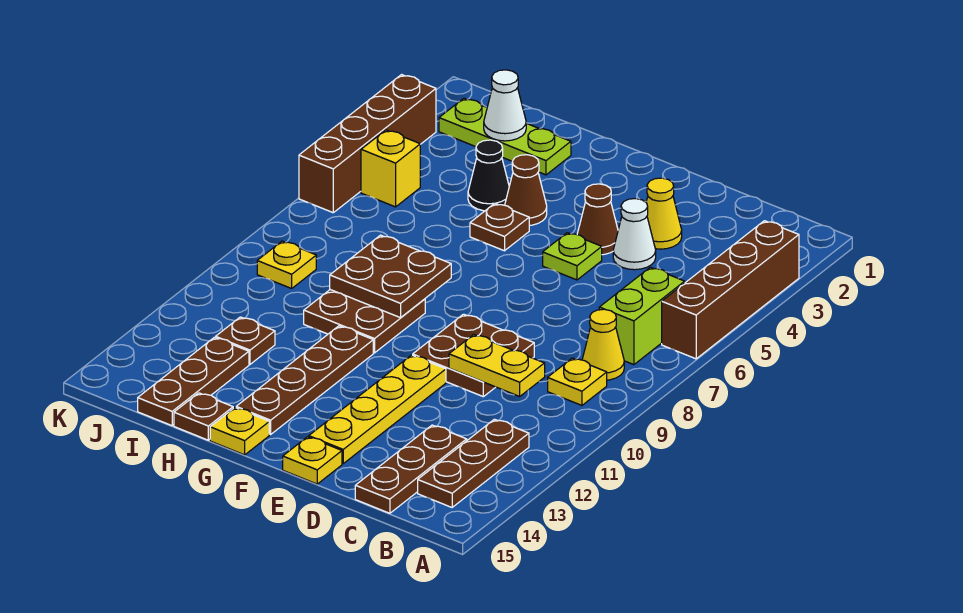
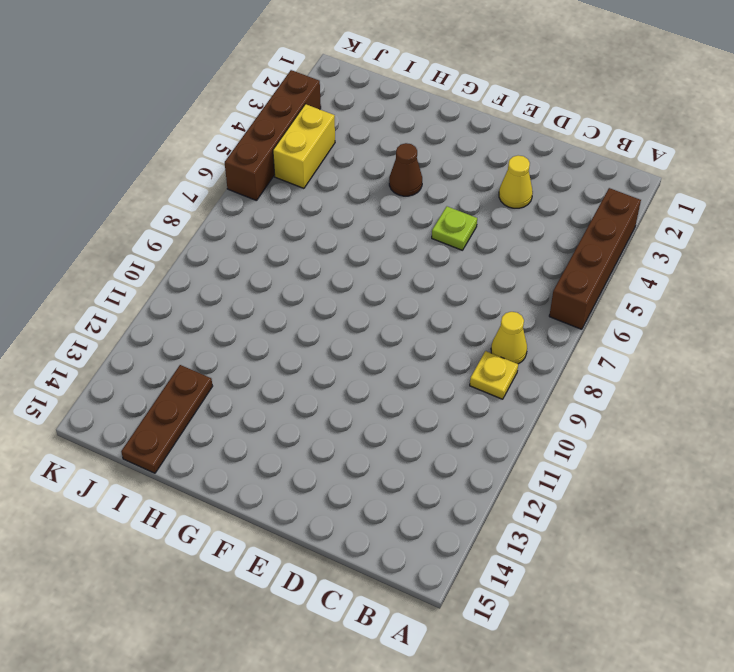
yellow brick J4:J5 level 1 -> yellow brick J5 level 1
none -> lime brick B6:B7 level 1
none -> brown plate B12:B14 level 1
none -> brown plate C13:C15 level 1

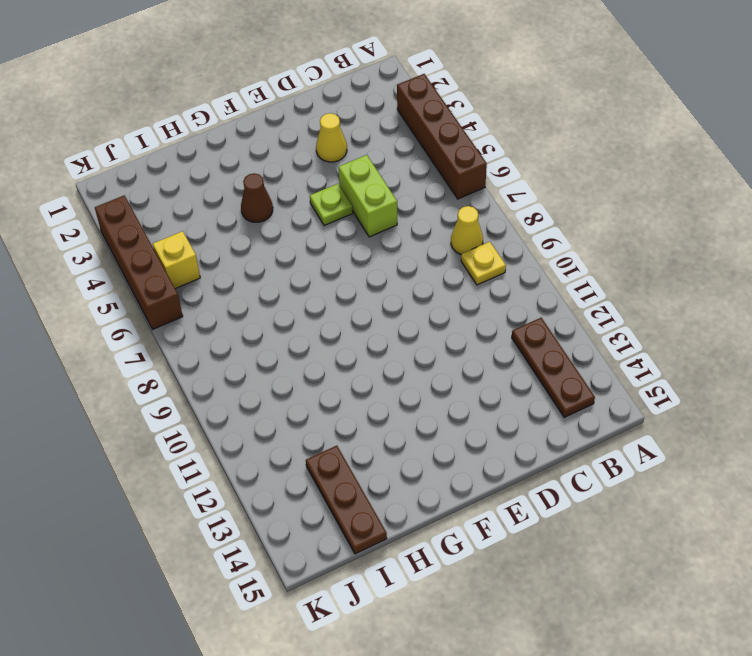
lime brick D5:D6 level 1 -> lime brick B6:B7 level 1
none -> brown plate C13:C15 level 1
none -> white cone D4 level 1
none -> brown plate D9:E10 level 1

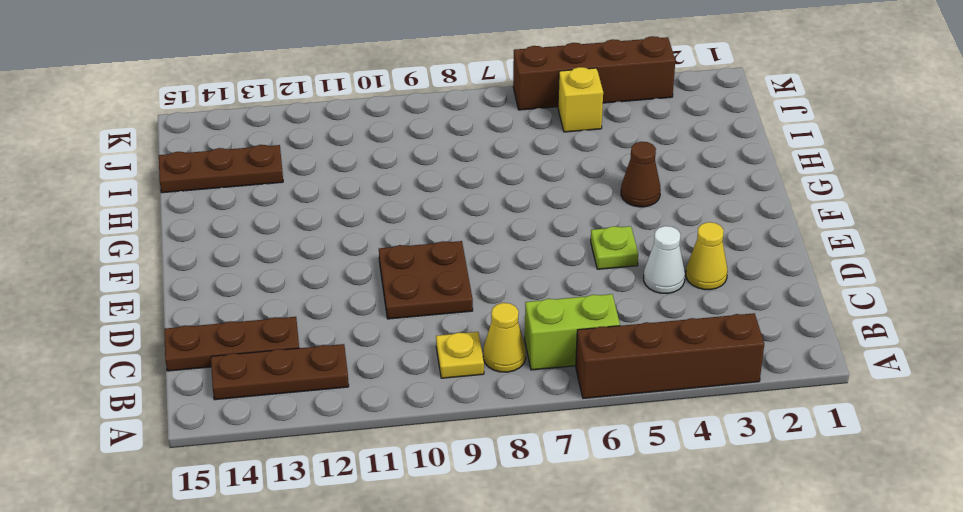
none -> brown cone E4 level 1
none -> yellow plate E11:E14 level 1
none -> yellow plate E15 level 1

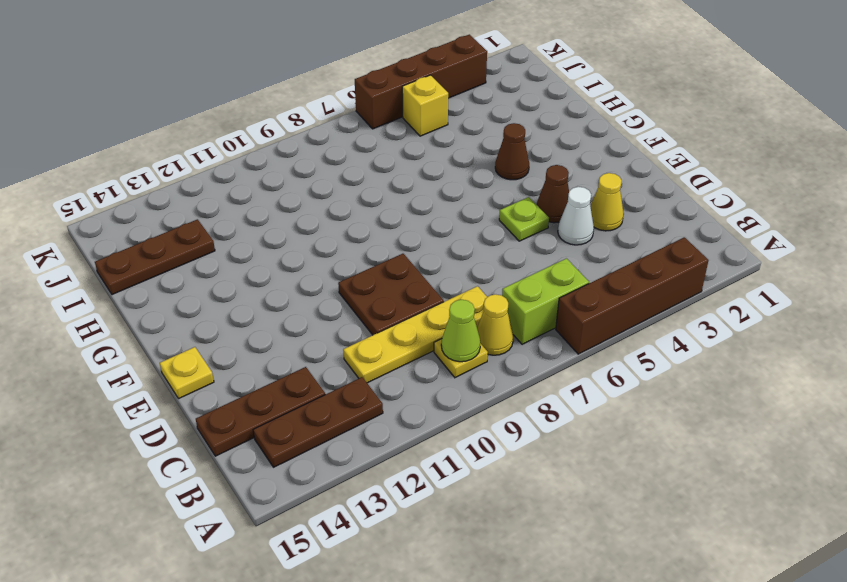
lime cone B9 level 2 -> none
yellow plate C8:C11 level 1 -> yellow plate E11:E14 level 1
none -> brown plate G5 level 1
none -> brown plate G9:H10 level 1
none -> brown plate G11:G14 level 1

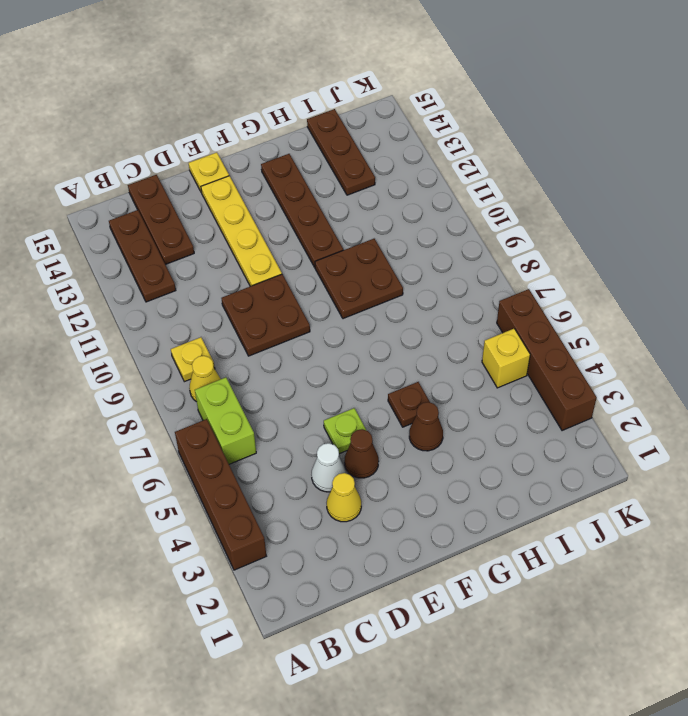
none -> yellow plate G15 level 1
none -> lime plate H2:J2 level 1
none -> black cone H4 level 1

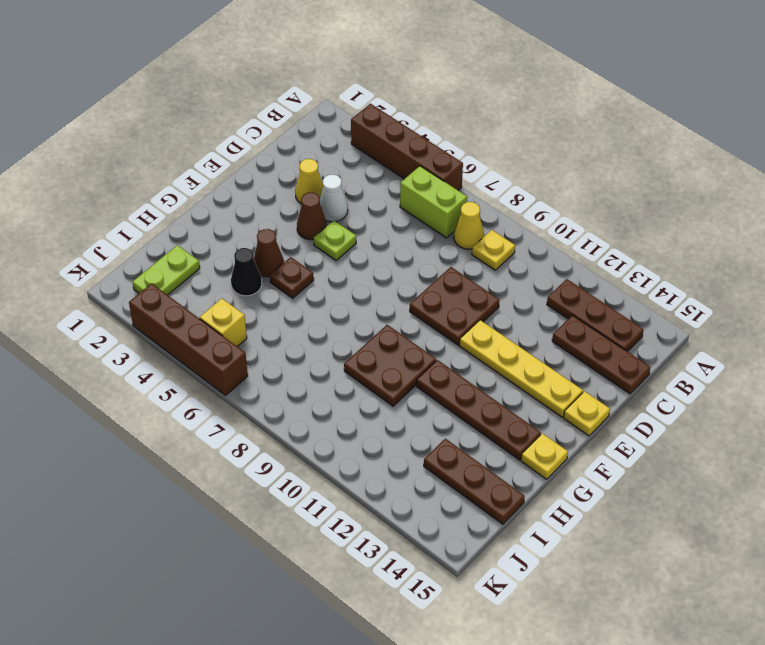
lime plate I2:J2 level 1 -> lime plate H2:J2 level 1
none -> brown plate H15 level 1
none -> brown plate I12 level 1
none -> yellow plate J9 level 1

